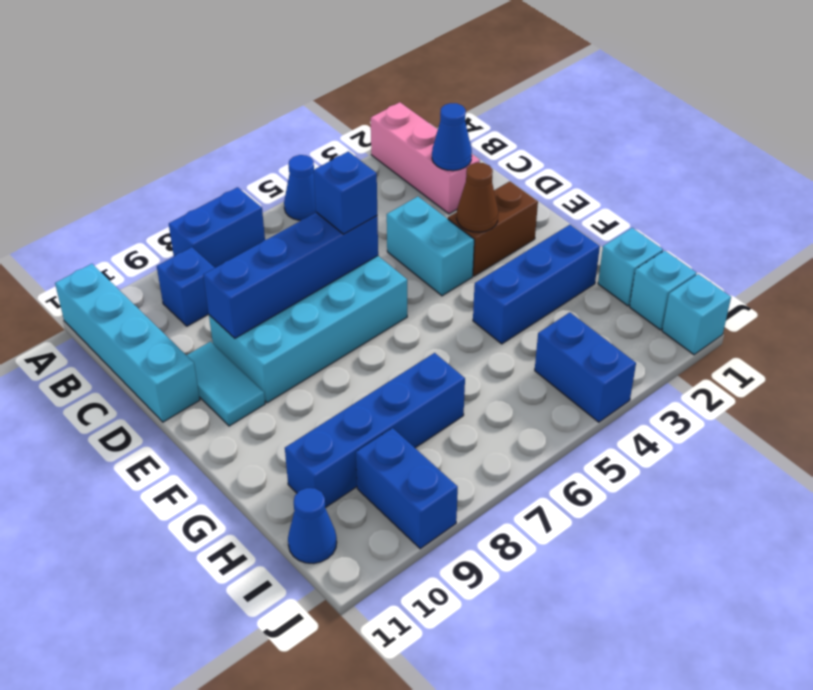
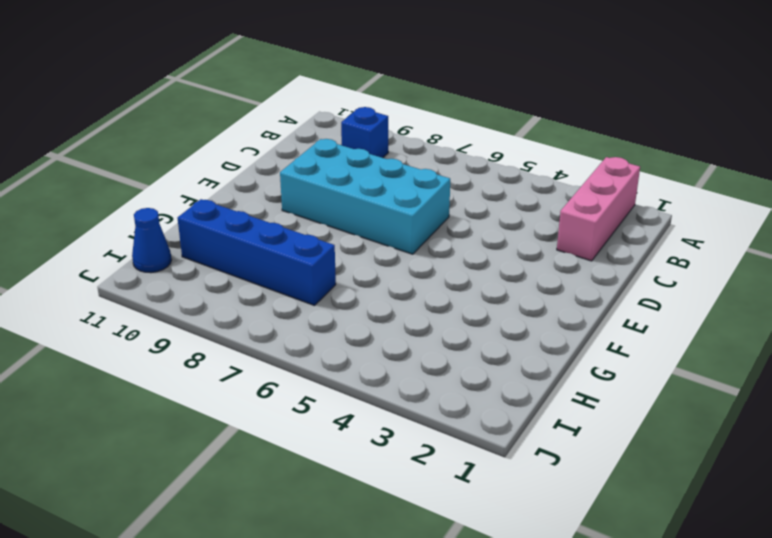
none -> blue cone A5 level 1
none -> blue brick A7:A8 level 1
none -> cyan brick A11:D11 level 1

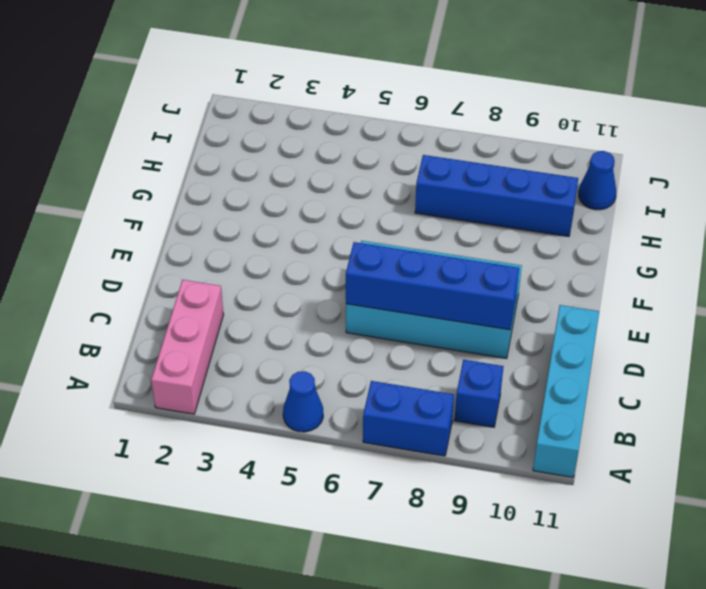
none -> cyan brick D4:E4 level 1
none -> cyan tile D10:E10 level 1
none -> brown brick E2:E3 level 1

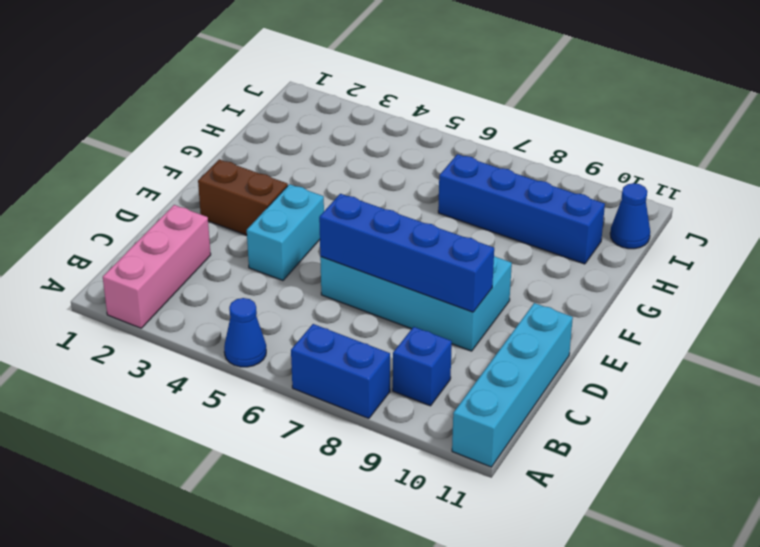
none -> cyan tile D10:E10 level 1
none -> blue brick G2:G4 level 1
none -> cyan brick H1 level 1

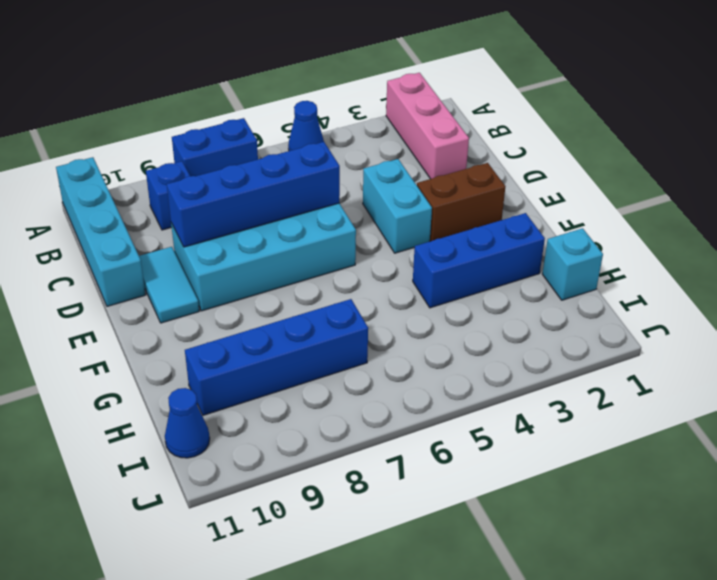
none -> cyan brick I1 level 1
none -> blue brick I4:J4 level 1
none -> blue brick I9:J9 level 1

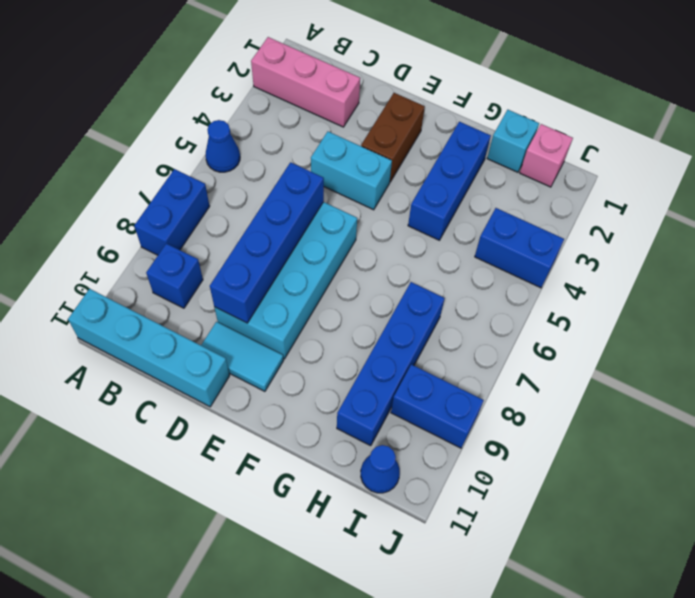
pink brick I1 level 1 -> cyan brick I1 level 1
none -> cyan brick J1 level 1
none -> blue cone C2 level 2
none -> brown cone E3 level 2

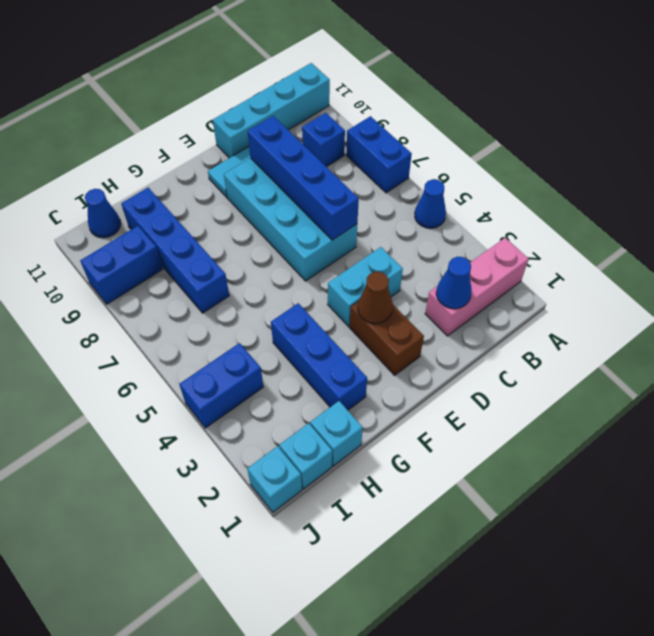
none -> blue brick D6 level 3

